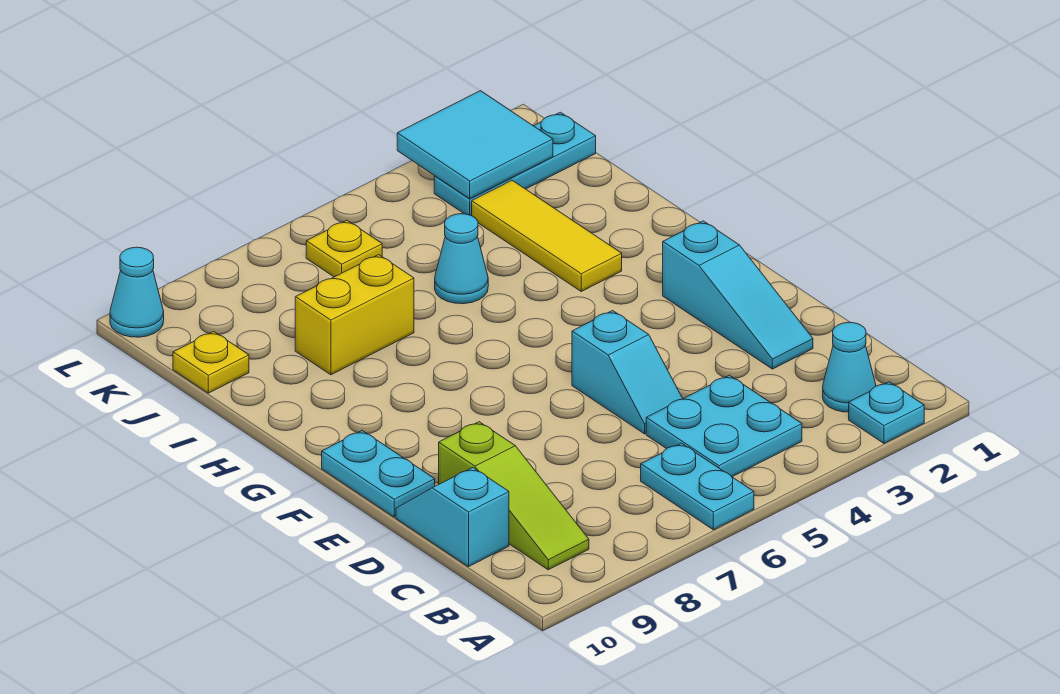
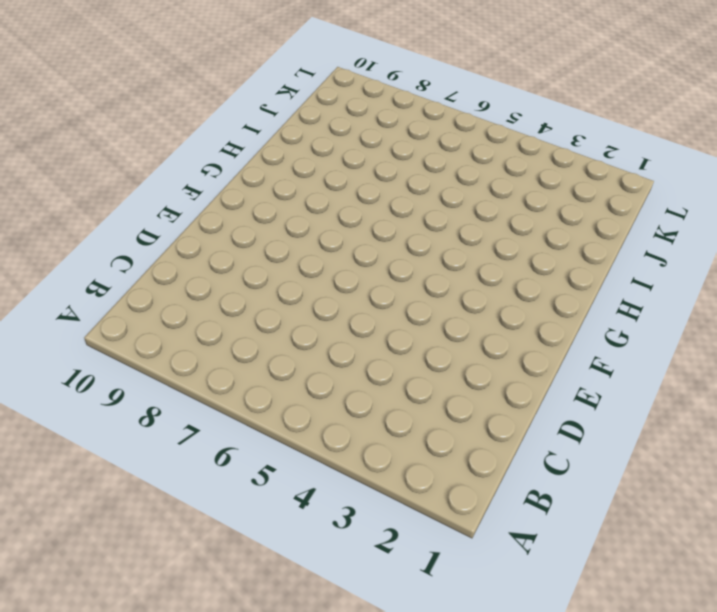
none -> cyan plate A2 level 1
none -> cyan plate A6:B6 level 1
none -> cyan cone B2 level 1

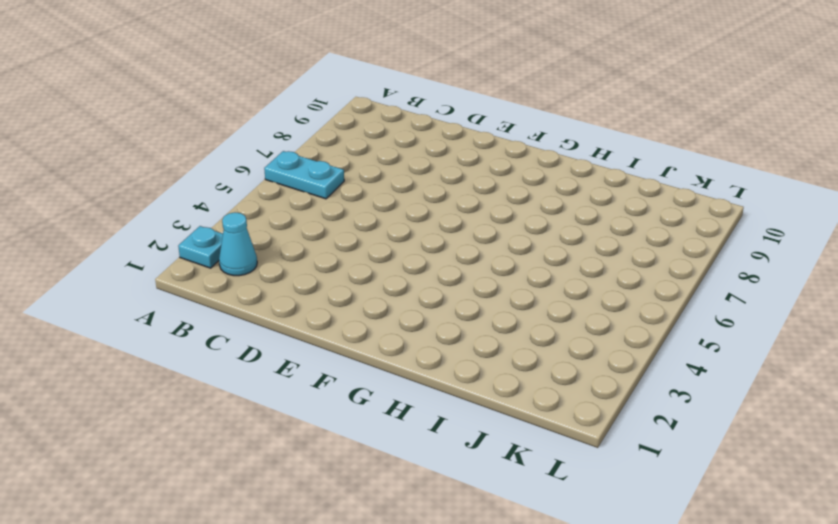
none -> cyan plate B4:C5 level 1
none -> lime slope B9:D9 level 1 top D
none -> cyan slope C10:D10 level 1 top C

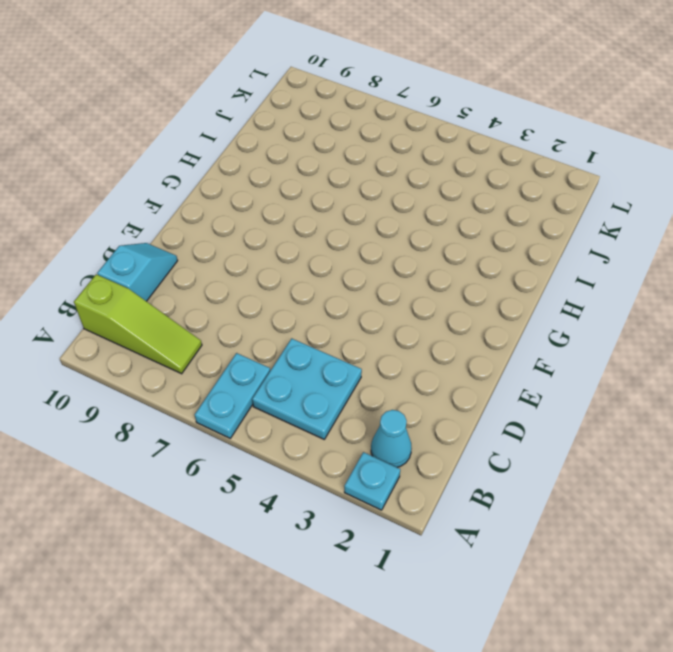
lime slope B8:B10 level 1 top 10 -> lime slope B9:D9 level 1 top D
none -> cyan slope D2:F2 level 1 top F
none -> cyan slope D5:E5 level 1 top E
none -> cyan plate E10:F10 level 1

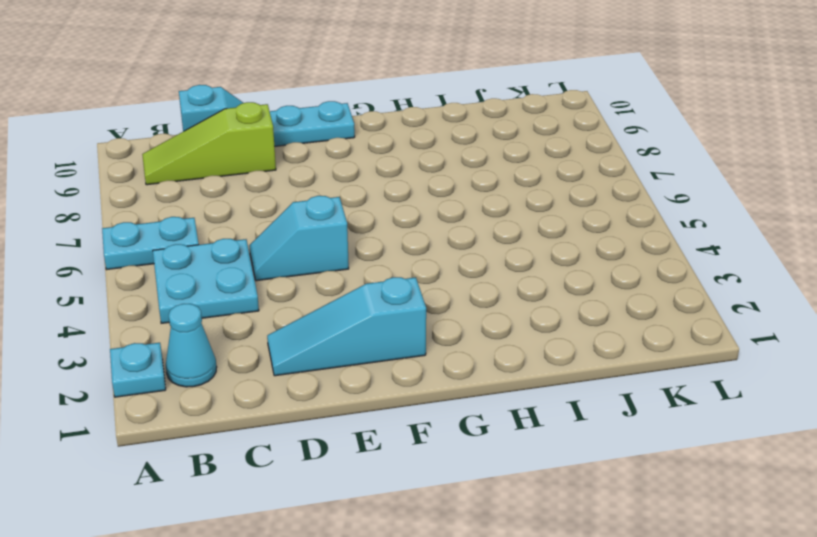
none -> yellow tile H3:J3 level 1
none -> cyan cone I5 level 1
none -> yellow brick I7:I8 level 1

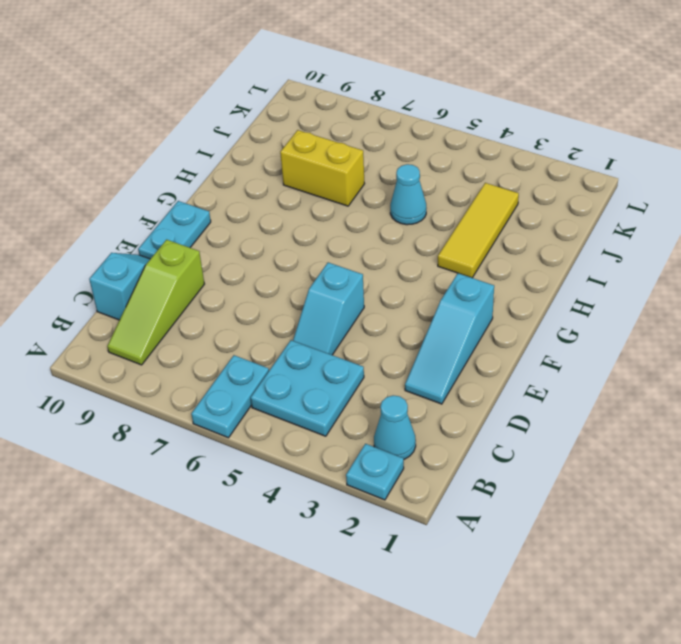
none -> yellow plate J10 level 1
none -> cyan plate K1:K3 level 1
none -> yellow plate K6 level 1

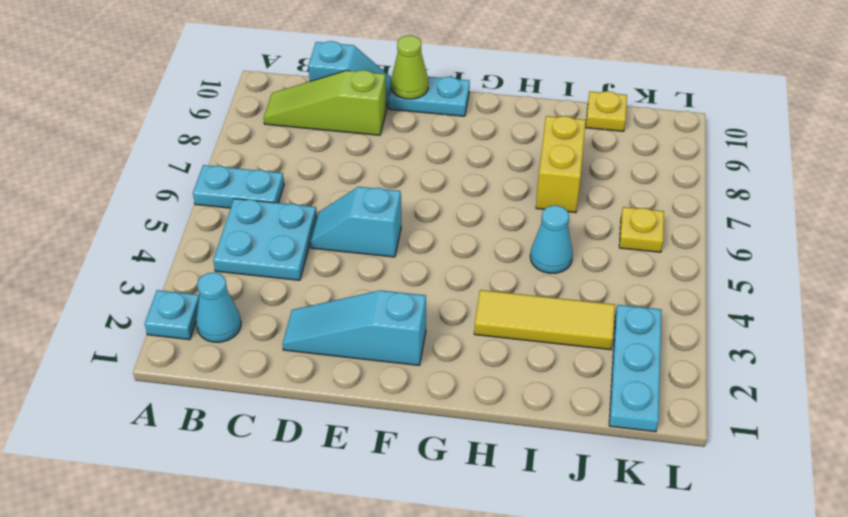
lime cone E10 level 2 -> none
none -> cyan cone L10 level 1
none -> cyan tile K2:L3 level 2

